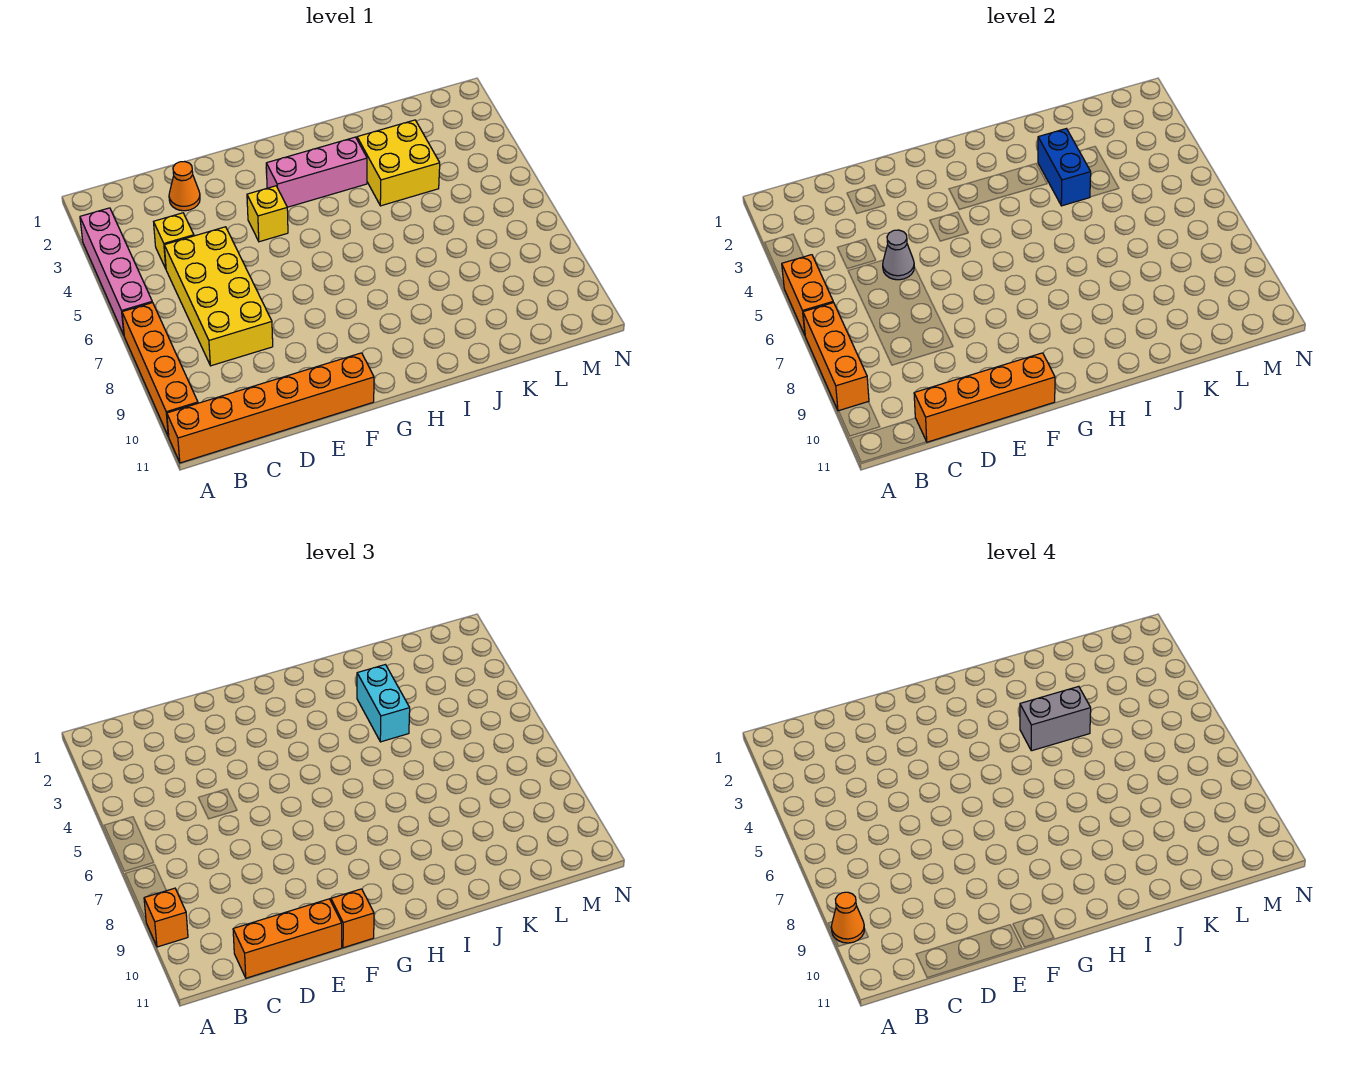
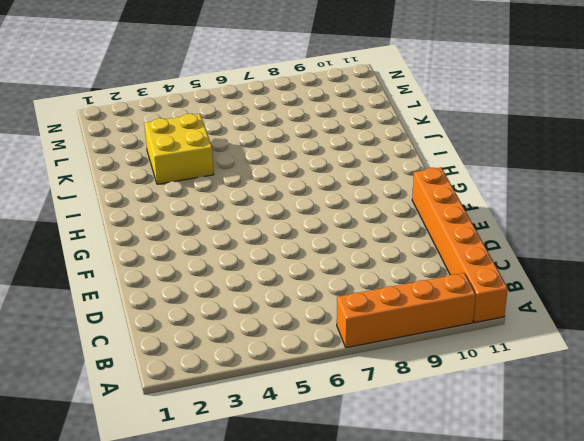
none -> pink brick A3:A6 level 1
none -> yellow brick C4 level 1
none -> yellow brick C5:D8 level 1

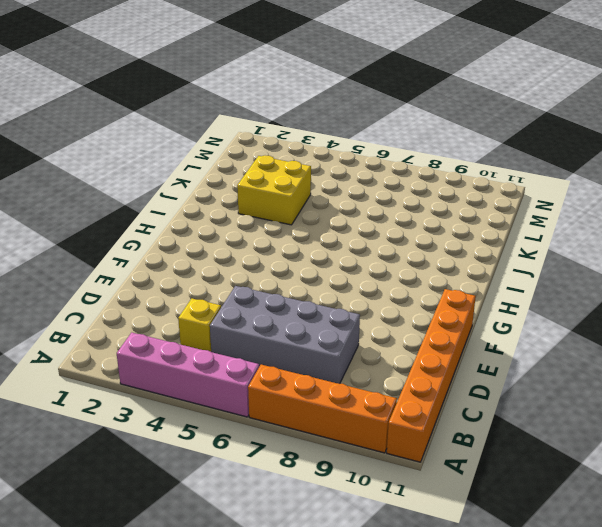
grey brick C5:D8 level 1 -> yellow brick C5:D8 level 1
none -> orange cone D2 level 1
none -> yellow brick F4 level 1
none -> pink brick G3:I3 level 1

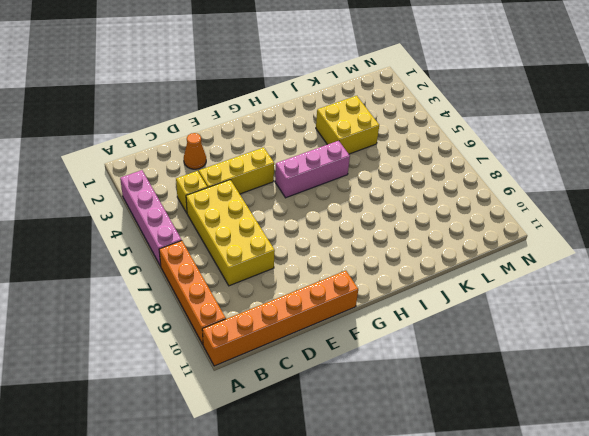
yellow brick D4:F4 level 1 -> yellow brick F4 level 1
pink brick G5:I5 level 1 -> pink brick G3:I3 level 1
none -> orange brick A5:A6 level 2
none -> orange brick A7:A9 level 2
none -> orange brick C11:F11 level 2

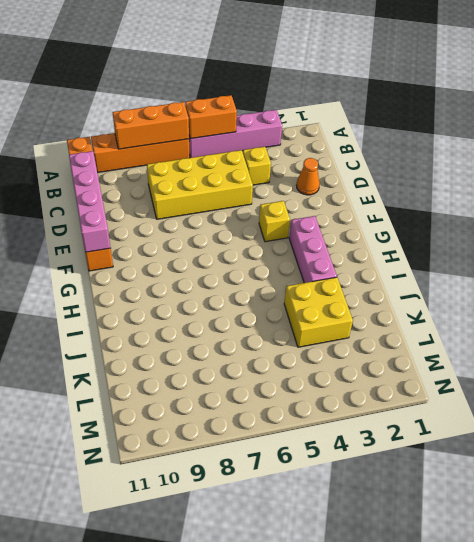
pink brick C11:F11 level 2 -> orange brick C11:F11 level 2
none -> grey cone D5 level 2
none -> blue brick J3:J4 level 2
none -> orange brick A9 level 3

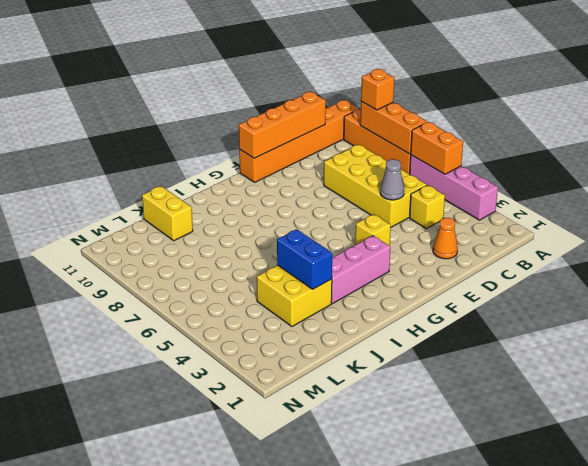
yellow brick K10:K11 level 1 -> none
none -> orange brick C11:E11 level 3
none -> orange brick F11 level 3
none -> cyan brick J3:J4 level 3

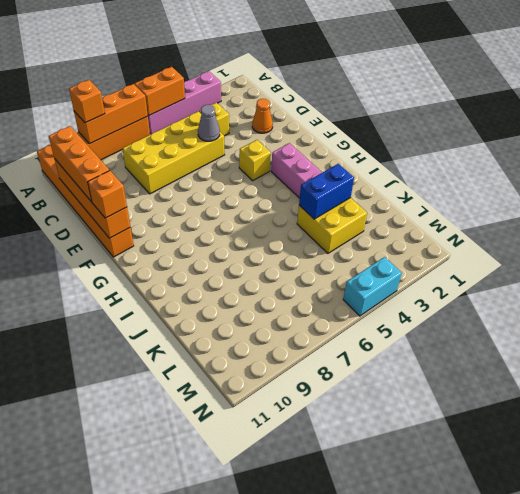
cyan brick N4:N5 level 1 -> cyan brick J3:J4 level 3
none -> orange cone A9 level 4
none -> grey brick I4:J4 level 4

